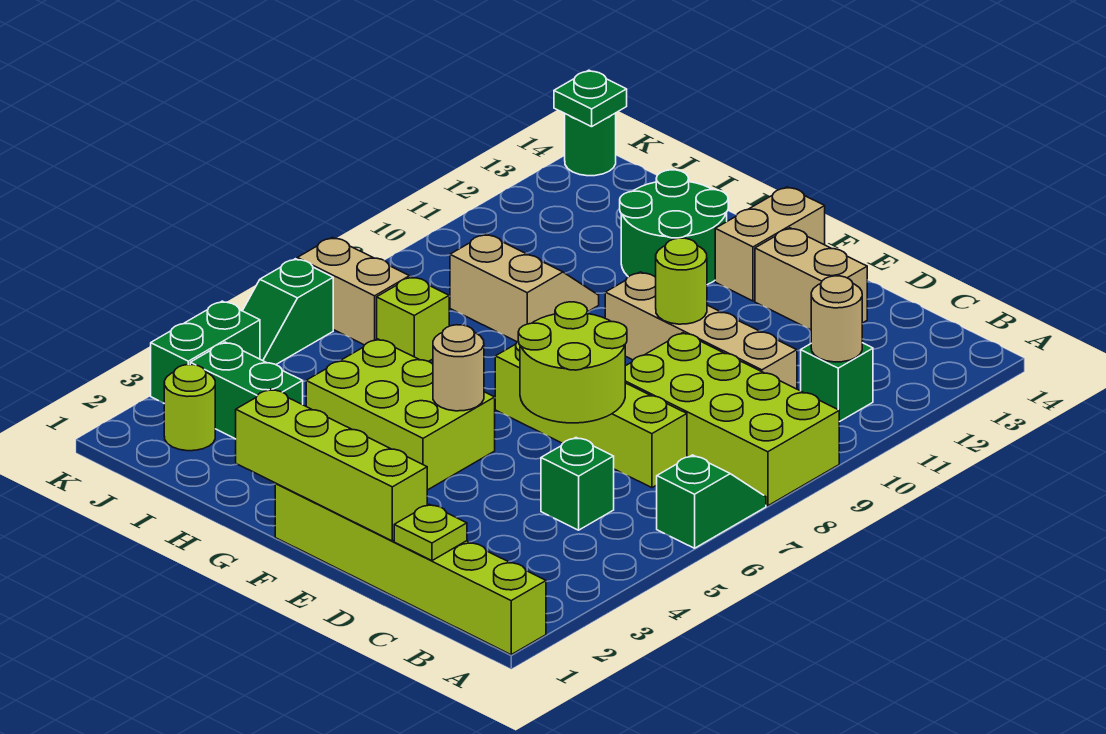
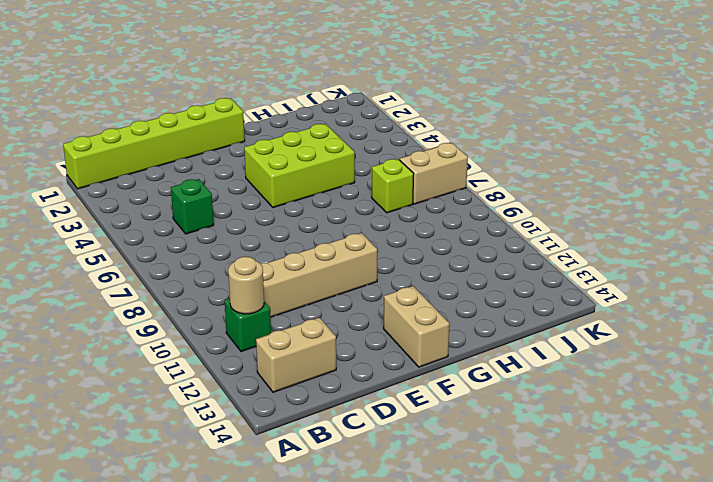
tan brick B13:C13 level 1 -> tan brick D13:E13 level 1
none -> green slope A6:A7 level 1 top 6
none -> lime brick A8:D9 level 1
none -> lime brick C7:F7 level 1

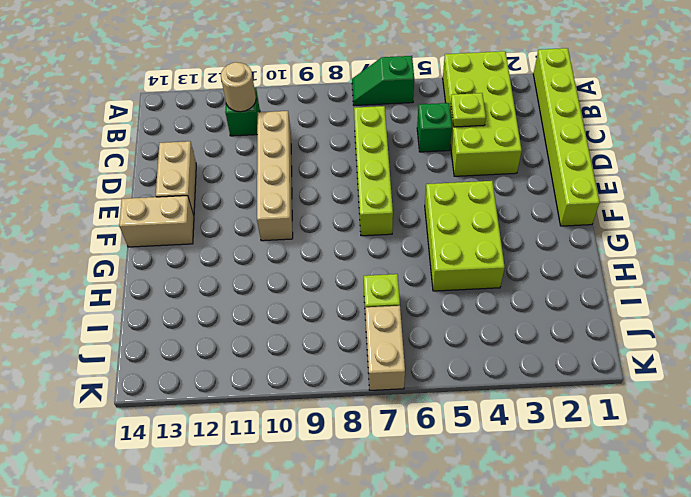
lime brick A3:D4 level 1 -> lime brick A8:D9 level 1
lime plate C4 level 2 -> lime plate C1 level 2
none -> green round brick G12:H13 level 1
none -> tan slope H9:I10 level 1 top 9
none -> green brick I3:J3 level 1

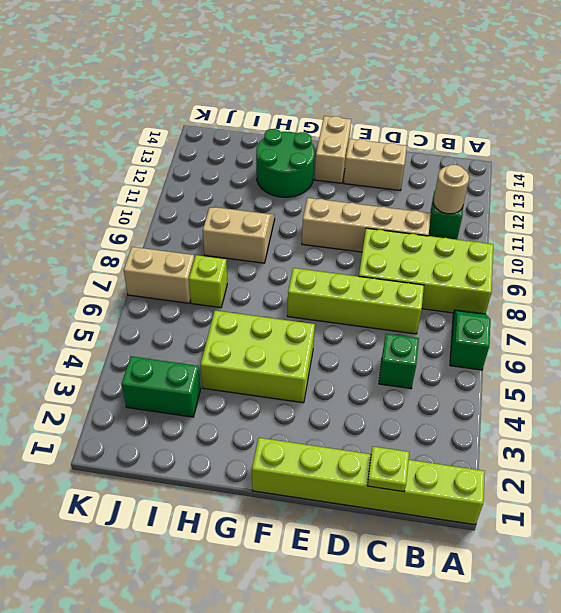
none -> lime round brick J2 level 1
none -> green brick K3:K4 level 1
none -> green slope K5:K6 level 1 top 6

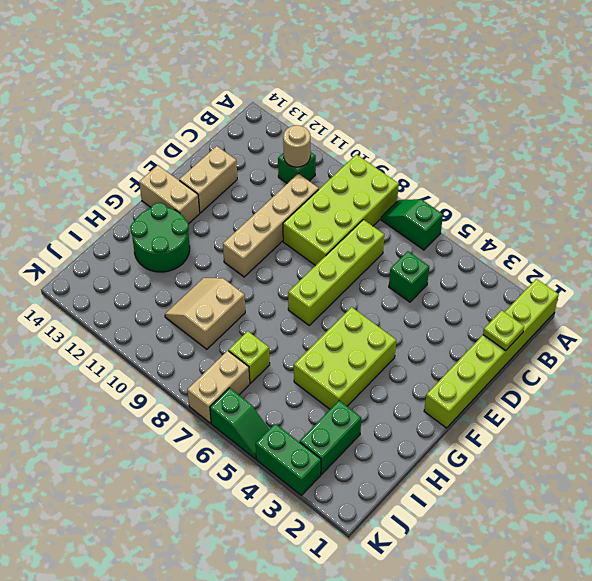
none -> lime round brick J2 level 1
none -> green round brick K14 level 1
none -> lime brick D1:G1 level 2

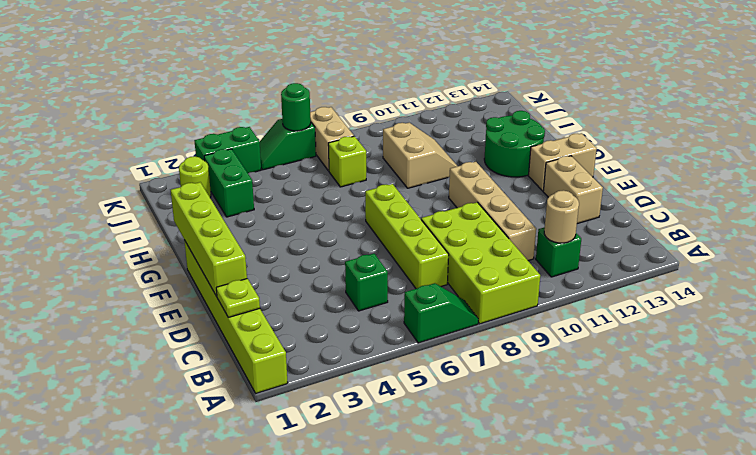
green round brick K6 level 2 -> green round brick K14 level 1
none -> lime brick F4:H5 level 1
none -> lime round brick D6:E7 level 2
none -> lime round brick E10 level 2

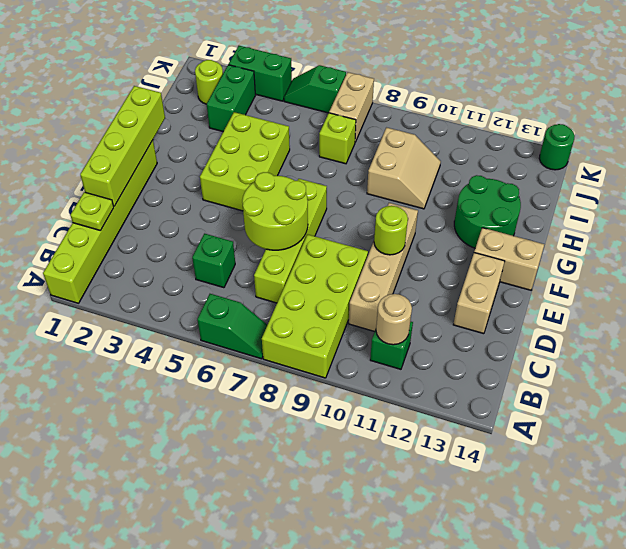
none -> tan round brick F5 level 2
none -> green plate K14 level 2

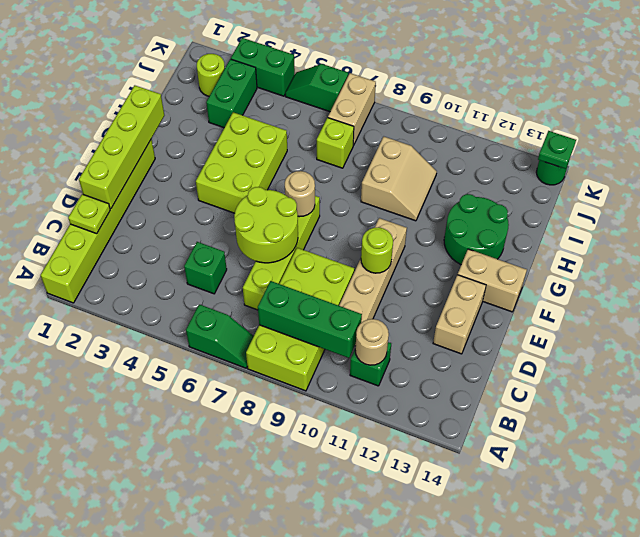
green brick B8:B10 level 2 -> none
tan round brick F7 level 2 -> tan round brick F5 level 2

